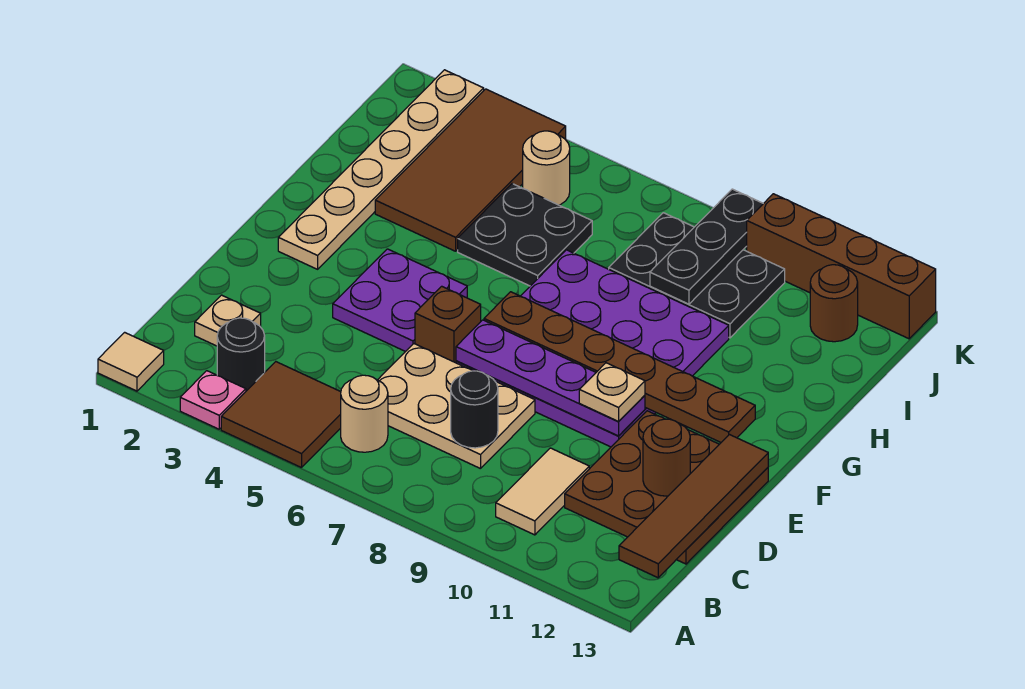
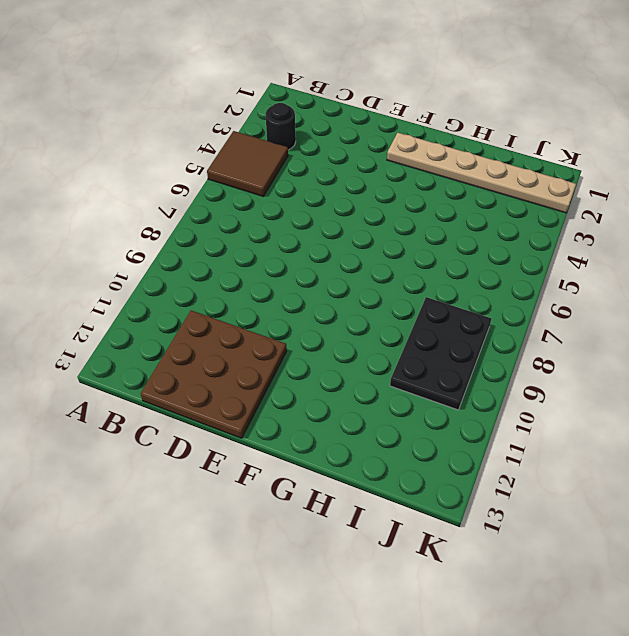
none -> tan tile A1 level 1
none -> pink plate A3 level 1
none -> tan round brick B6 level 1

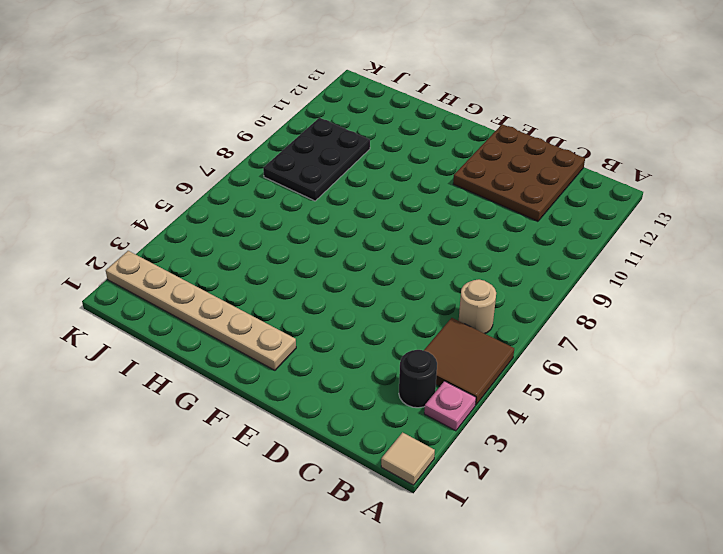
none -> tan tile B10:C10 level 1
none -> tan plate C2 level 1
none -> tan plate C6:D8 level 1

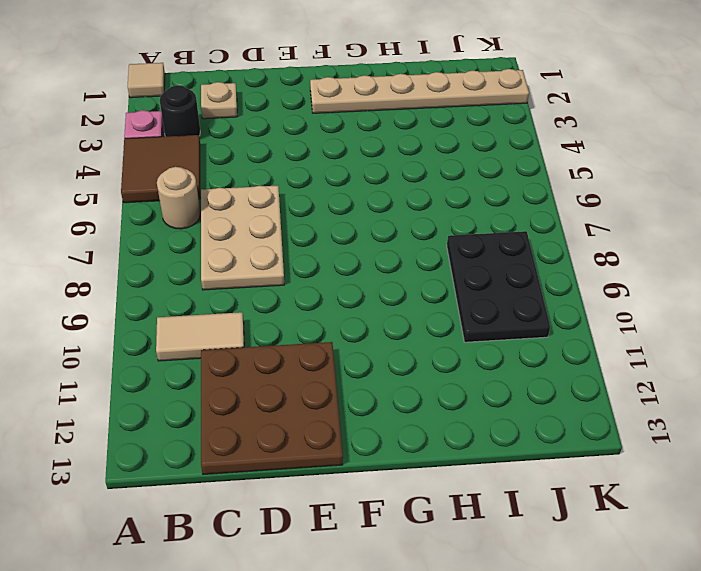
none -> purple plate E4:F5 level 1
none -> brown brick E6 level 1
none -> purple plate E7:H10 level 1

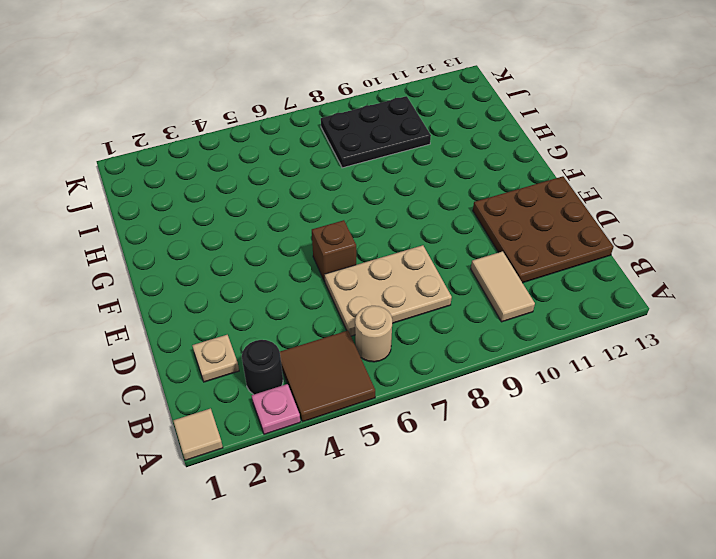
none -> purple plate E4:F5 level 1
none -> purple plate E7:H10 level 1
none -> tan plate F2:K2 level 1

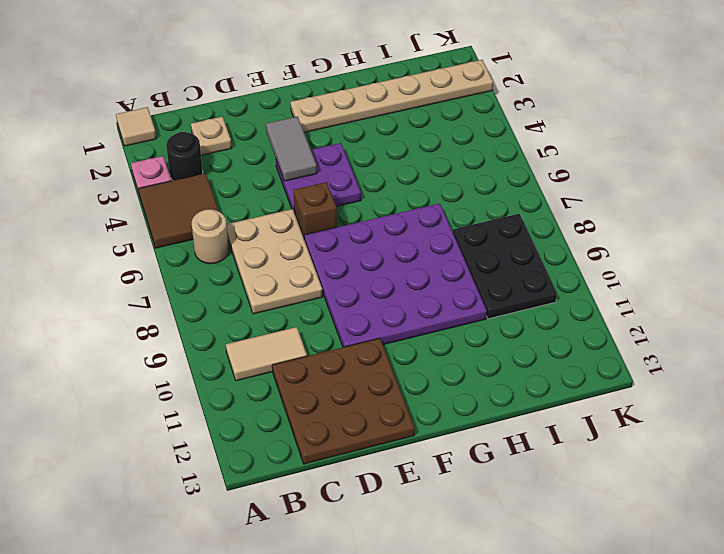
grey tile E3:E4 level 2 -> none
none -> brown tile H3:K4 level 1
none -> black plate H5:I6 level 1
none -> tan round brick J5 level 1

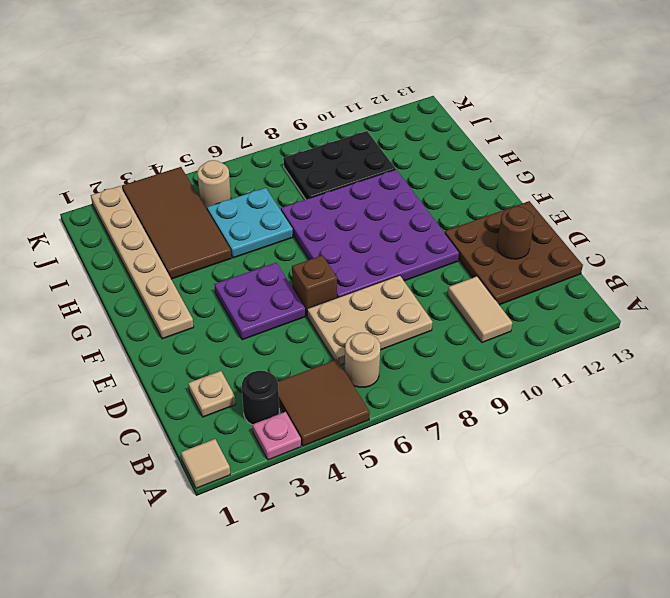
cyan plate H5:I6 level 1 -> black plate H5:I6 level 1
none -> brown round brick J12 level 1
none -> brown brick K10:K13 level 1
none -> brown tile B13:E13 level 2

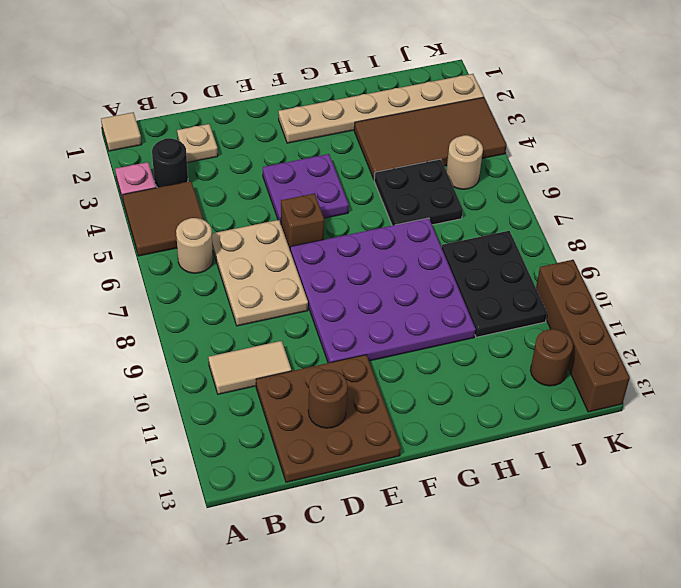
none -> brown tile B13:E13 level 2
none -> black round brick C8 level 2
none -> purple plate E7:E10 level 2

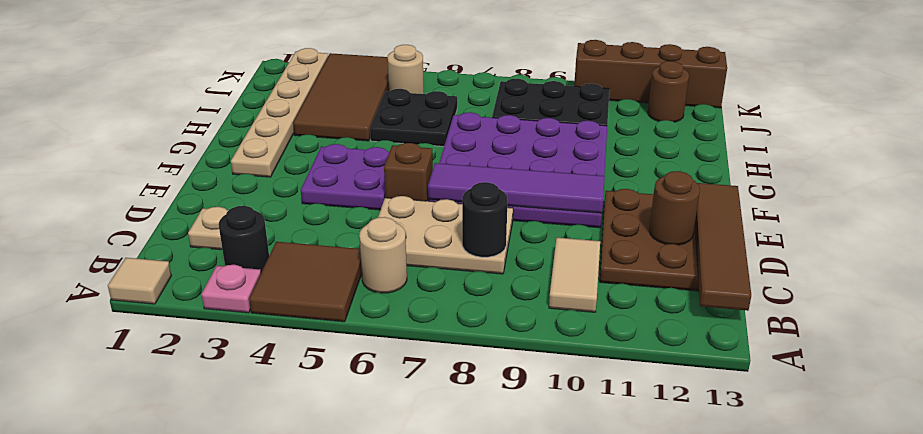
purple tile E7:E10 level 2 -> purple plate E7:E10 level 2
none -> brown plate F7:F12 level 2
none -> black plate I9:K9 level 2
none -> tan plate E10 level 3

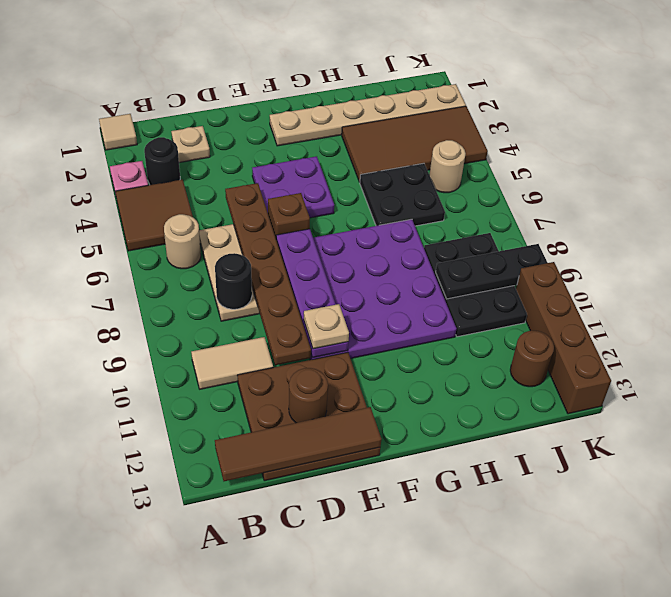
brown plate D5:D10 level 2 -> brown plate F7:F12 level 2

